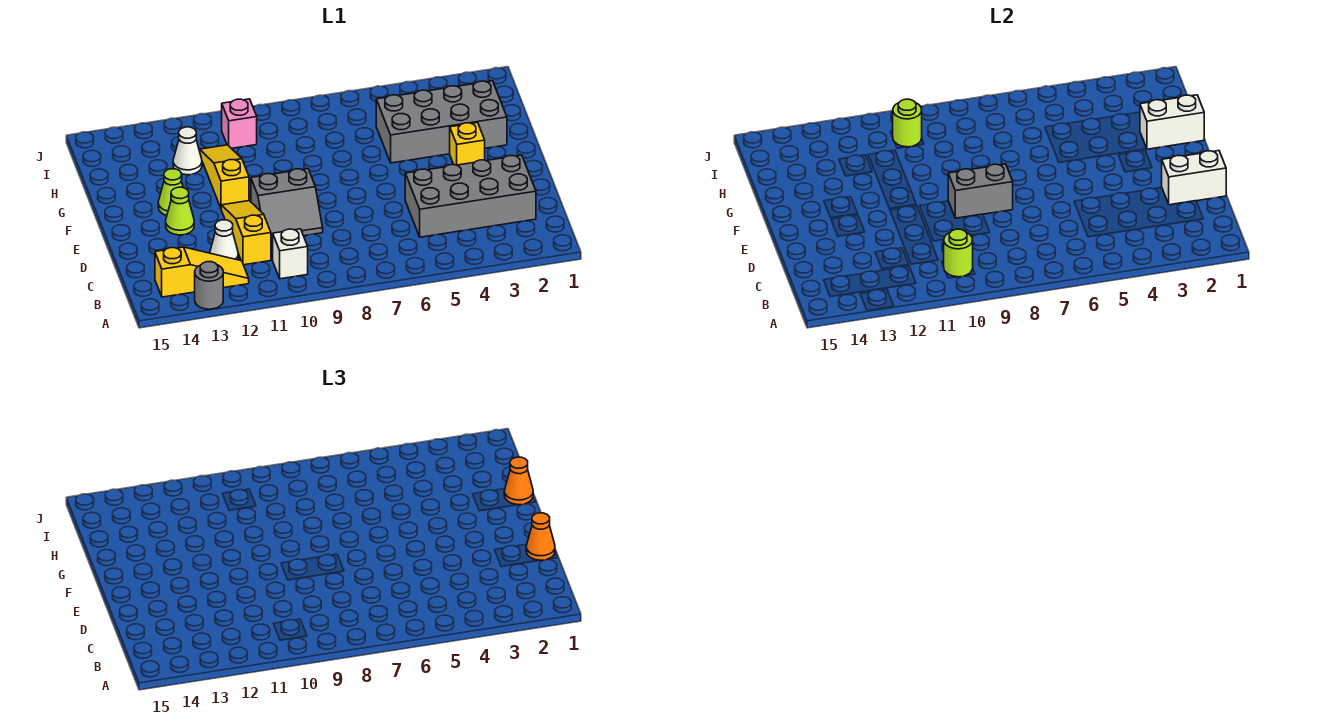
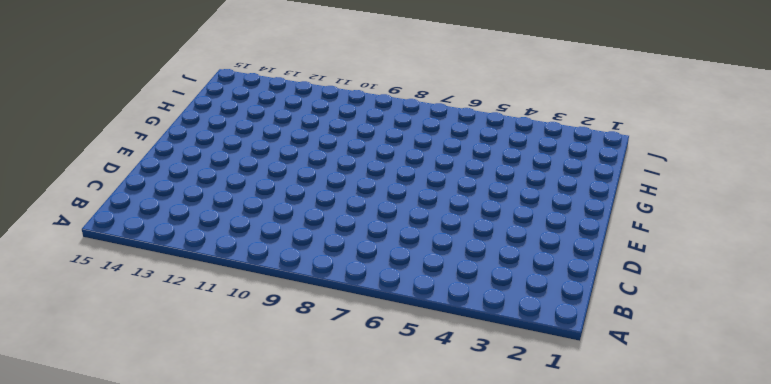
none -> grey round brick A13 level 1
none -> white brick B10 level 1
none -> yellow slope B12:B14 level 1 top 14

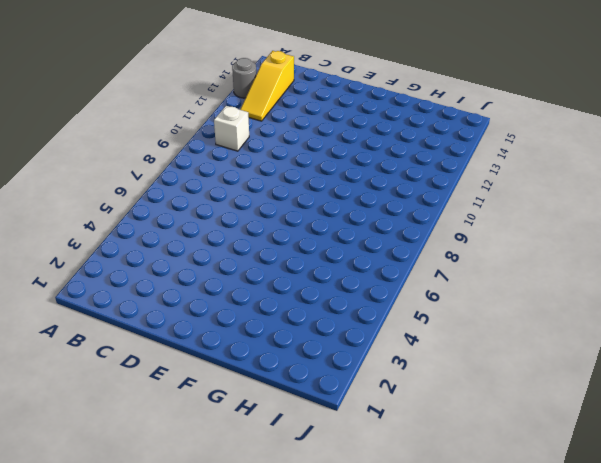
none -> grey brick C2:D5 level 1
none -> yellow slope C11:E11 level 1 top C
none -> white cone C12 level 1

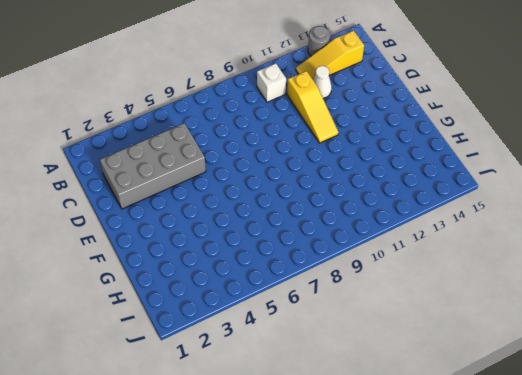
none -> grey slope D9:E10 level 1 top E
none -> lime cone E13 level 1
none -> yellow brick F3 level 1

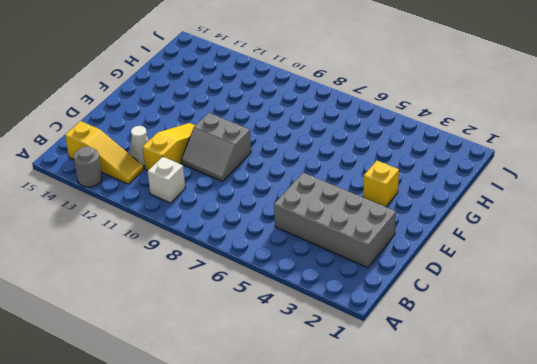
none -> lime cone E13 level 1
none -> yellow slope F11:H11 level 1 top F
none -> lime cone F13 level 1

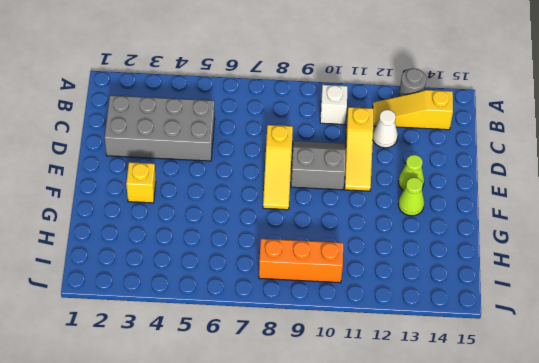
yellow slope D8:F8 level 1 top D -> yellow slope F11:H11 level 1 top F
orange brick I8:I10 level 1 -> pink brick I10 level 1
none -> grey brick G2:H5 level 1
none -> white cone H12 level 1
none -> lime round brick B10 level 2

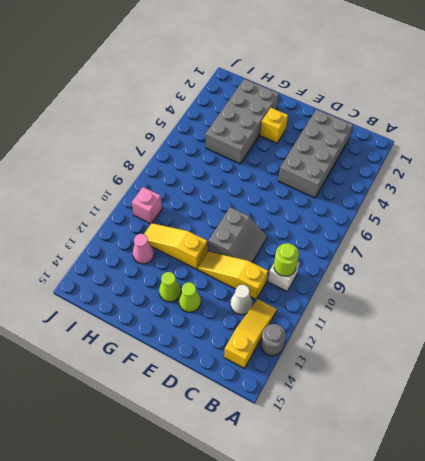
pink cone H12 level 1 -> white cone H12 level 1
none -> white brick D1:D2 level 2
none -> grey brick E8:E9 level 2
none -> white brick G1:G2 level 2

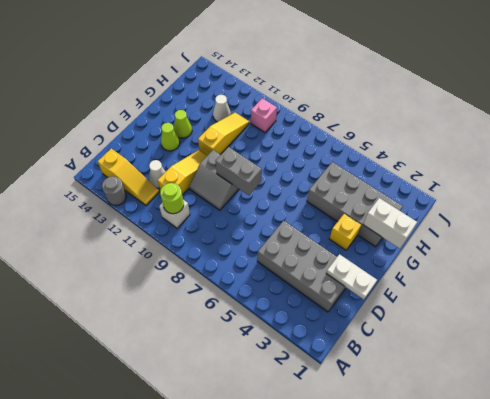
white plate D1:D2 level 2 -> white brick D1:D2 level 2
none -> lime round brick I10 level 2
none -> orange cone D1 level 3
none -> orange cone G1 level 3

